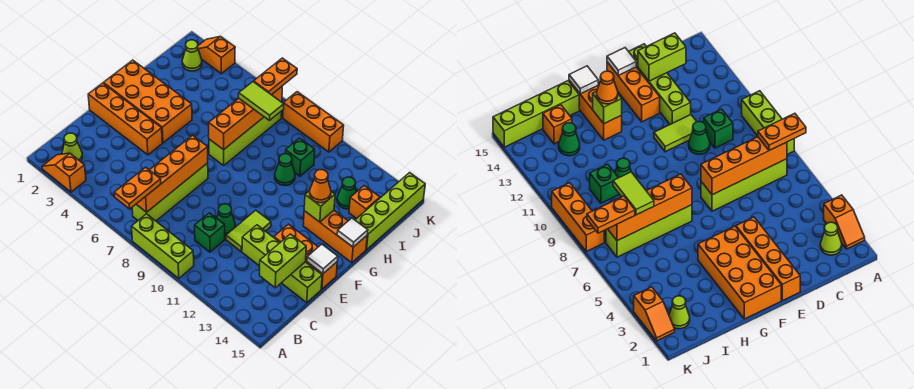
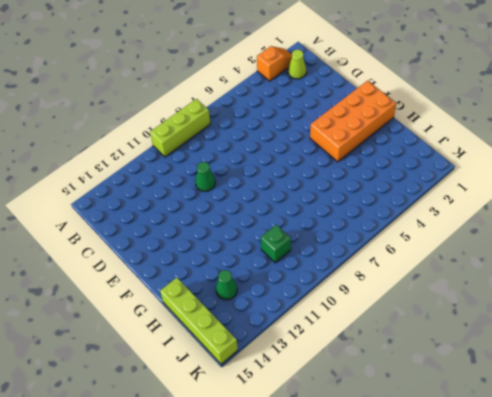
none -> lime brick B7:E7 level 1
none -> green brick C10 level 1
none -> lime tile D11:E11 level 1
none -> lime brick D12:D15 level 1

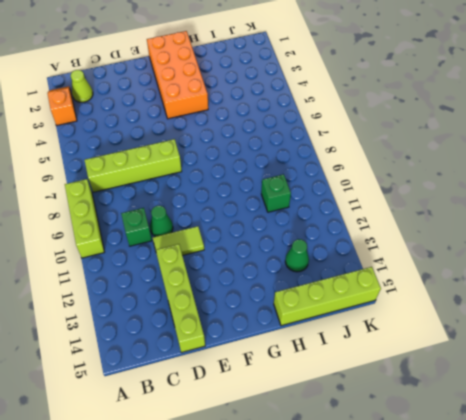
none -> orange brick E1:E4 level 1
none -> orange brick E13:E15 level 1
none -> lime brick G7:J7 level 1
none -> orange brick G13:G15 level 1

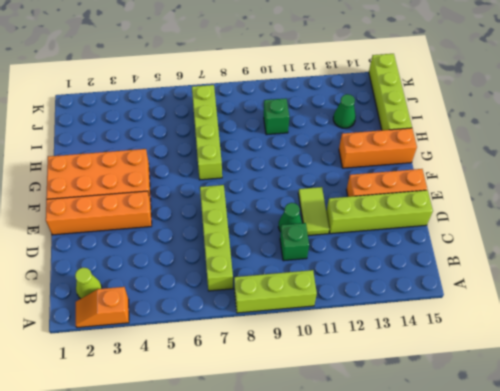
none -> green cone H10 level 1
none -> orange brick I14 level 1
none -> lime cone J2 level 1
none -> orange slope K2:K3 level 1 top 3

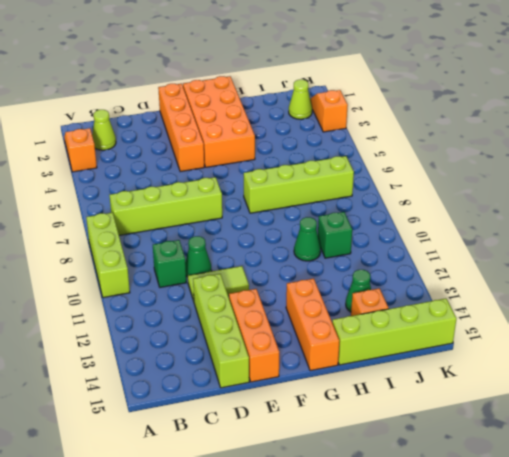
none -> orange brick K8:K10 level 1
none -> orange brick B7:E7 level 2
none -> lime brick C14:D14 level 2
none -> white tile E15 level 2

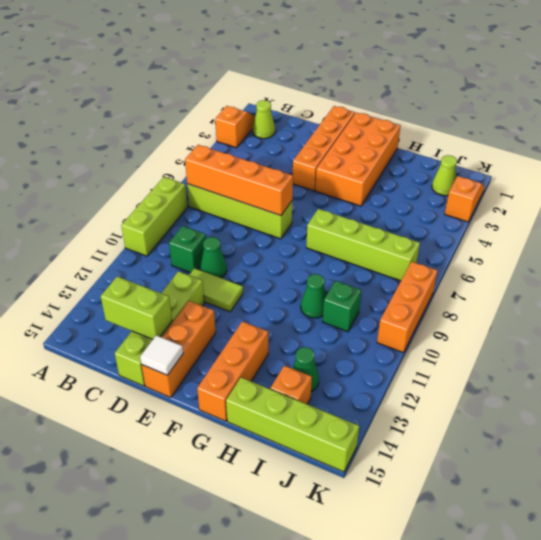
none -> orange brick G7:J7 level 2
none -> lime brick G13 level 2
none -> white tile G15 level 2
none -> orange plate A7:B7 level 3

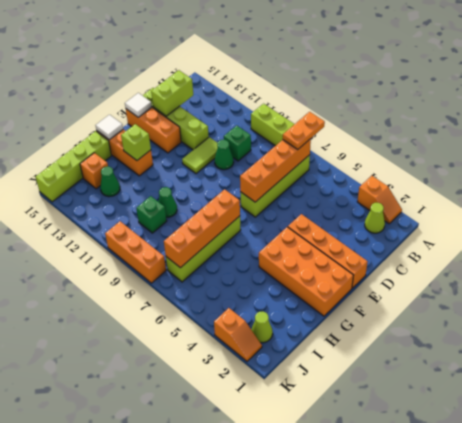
none -> orange cone G13 level 3
none -> lime tile I7:I8 level 3
none -> orange plate J7:K7 level 3

